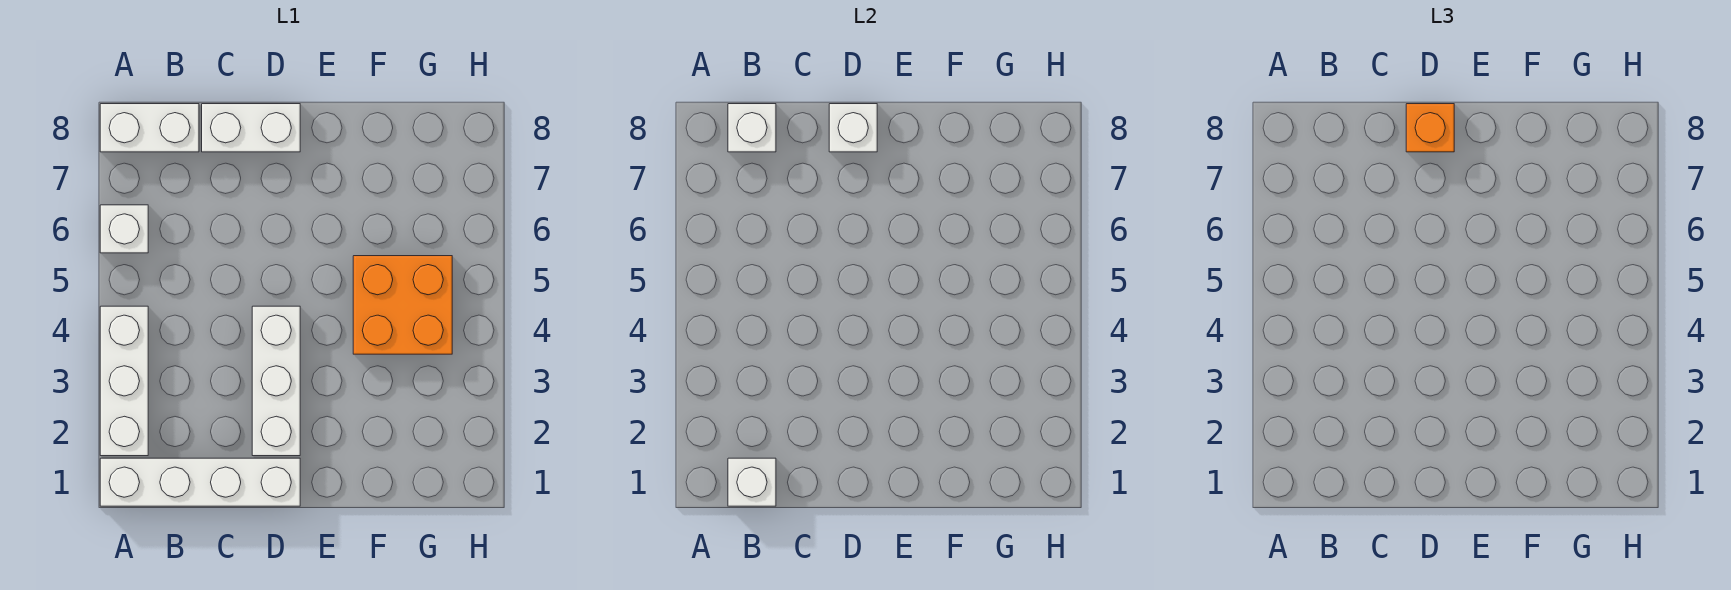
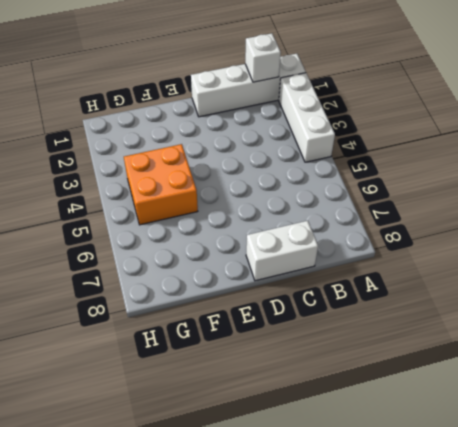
none -> white brick A6 level 1
none -> white brick A8:B8 level 1

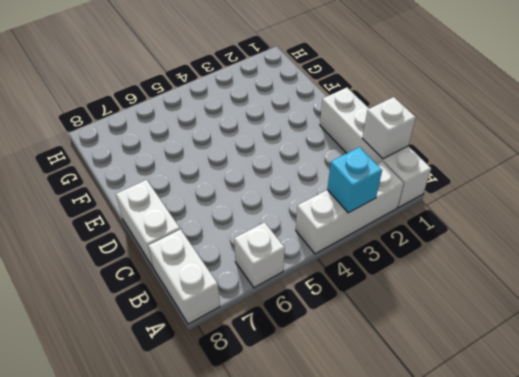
cyan brick A3 level 2 -> none
none -> white brick D2:D4 level 1
none -> orange brick F4:G5 level 1

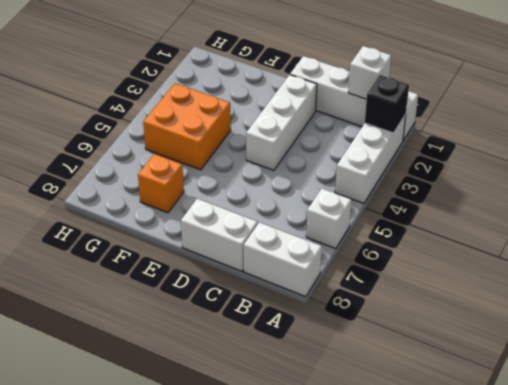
black brick A2 level 2 -> none
orange brick F7 level 1 -> orange brick D8 level 3
none -> white brick B8 level 2
none -> white brick D8 level 2

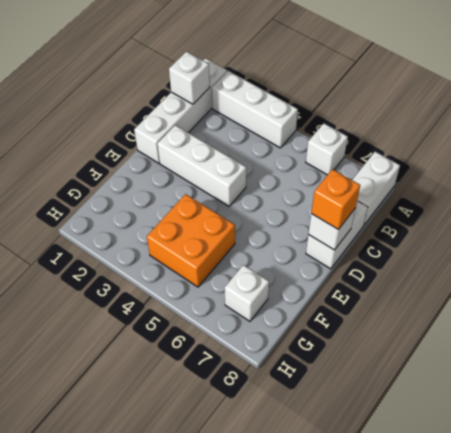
white brick G7 level 1 -> white brick B8 level 2

